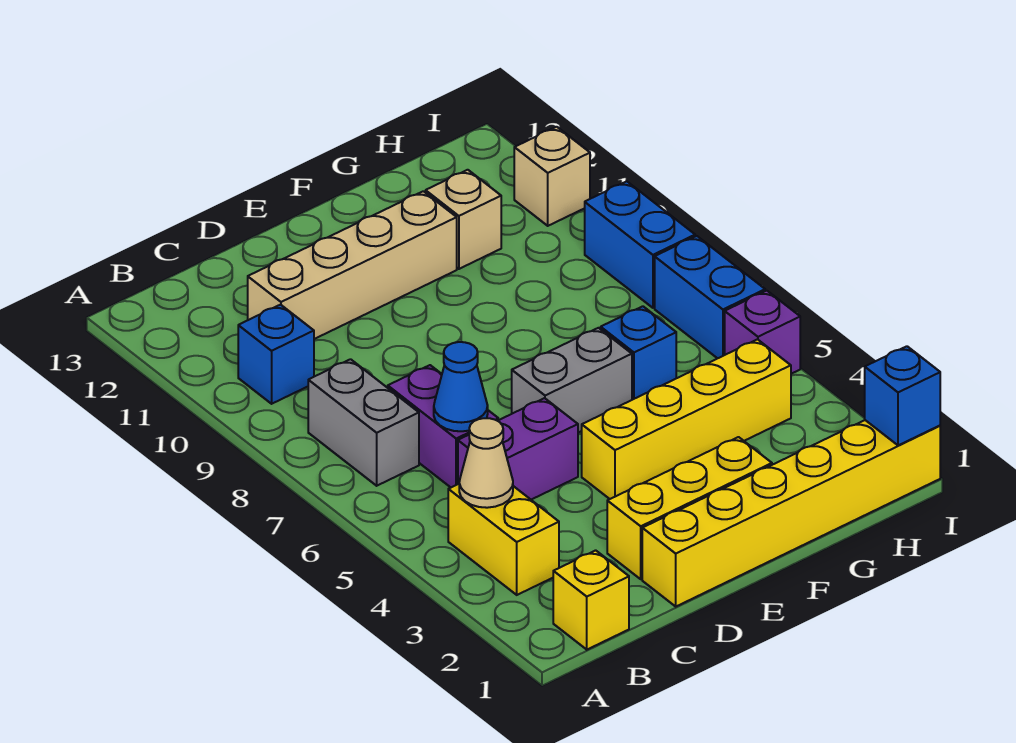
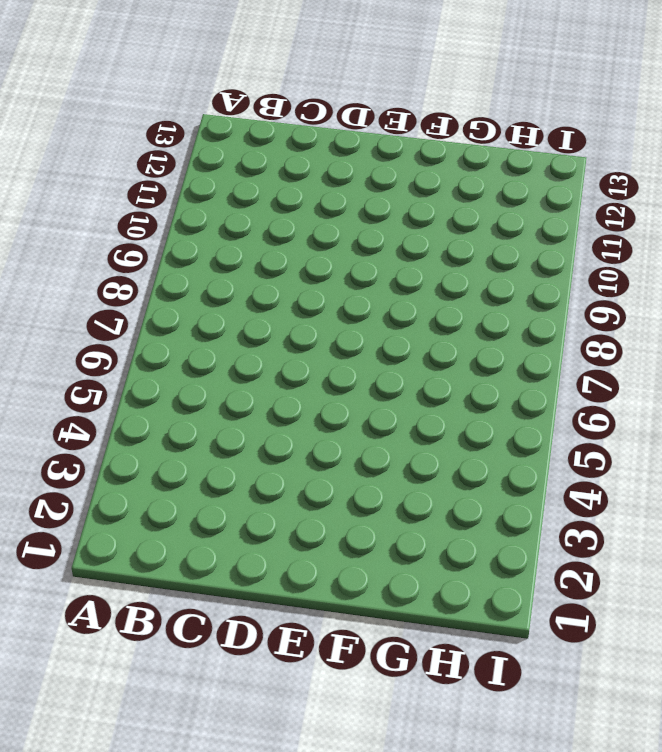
none -> yellow brick B1 level 1
none -> yellow brick B3:B4 level 1
none -> grey brick B7:B8 level 1

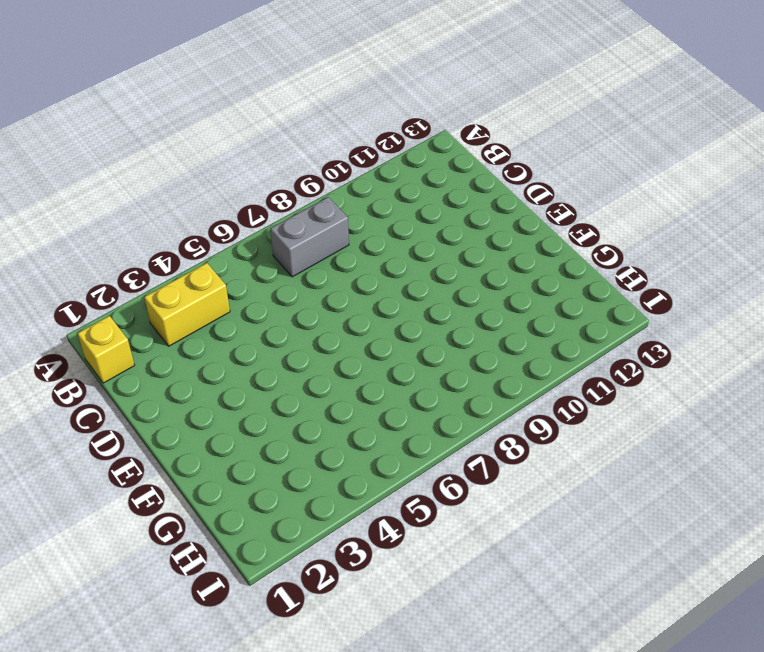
none -> blue brick B10 level 1
none -> purple brick C5:D5 level 1
none -> purple brick C6:C7 level 1

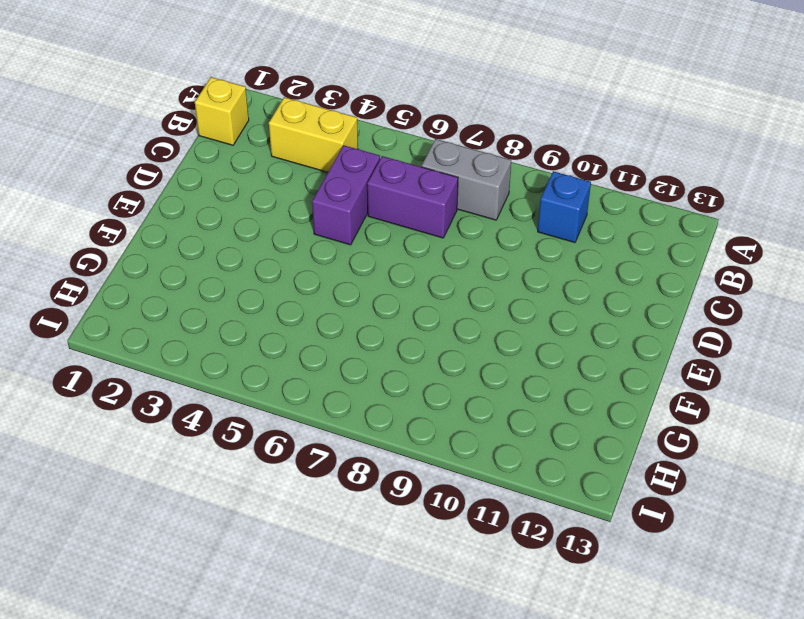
none -> tan brick C11:F11 level 1
none -> yellow brick D1:I1 level 1
none -> yellow brick D2:F2 level 1

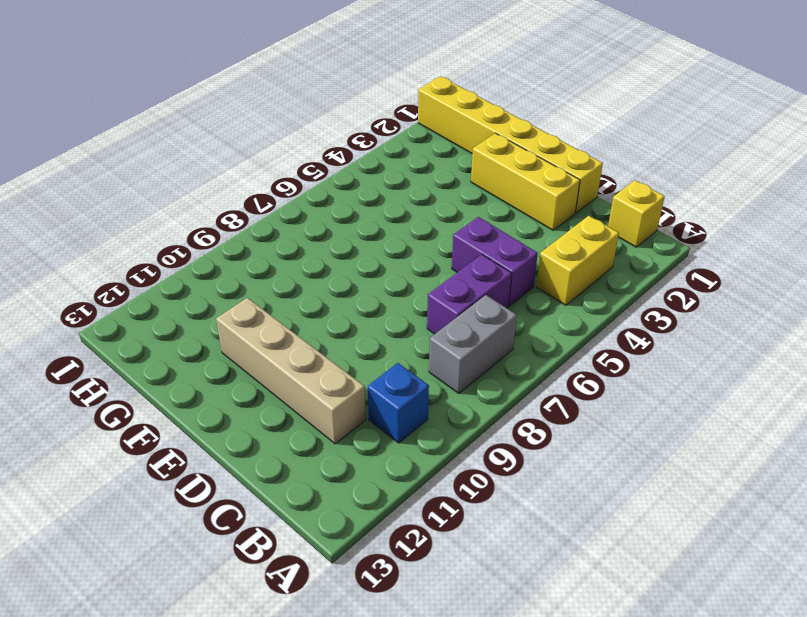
none -> yellow brick E4:H4 level 1
none -> grey brick E6:F6 level 1
none -> blue brick G6 level 1

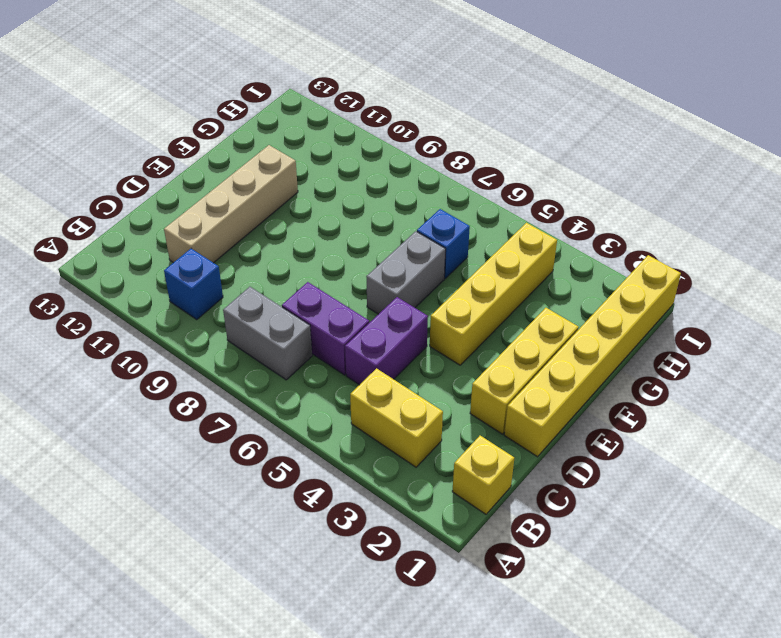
none -> tan brick G11 level 1
none -> purple brick I5 level 1
none -> blue brick I6:I7 level 1

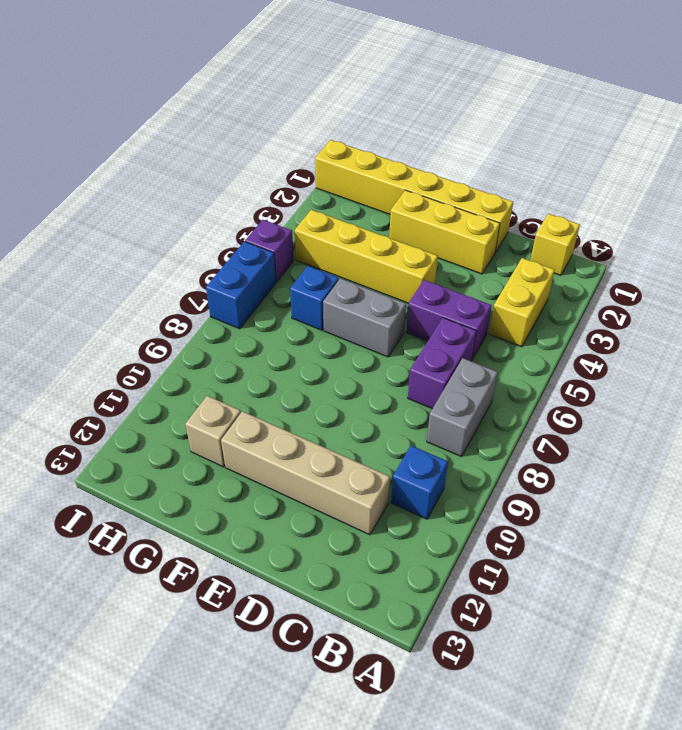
none -> blue brick I8:I9 level 1
none -> tan brick I11 level 1
none -> tan cone B4 level 2

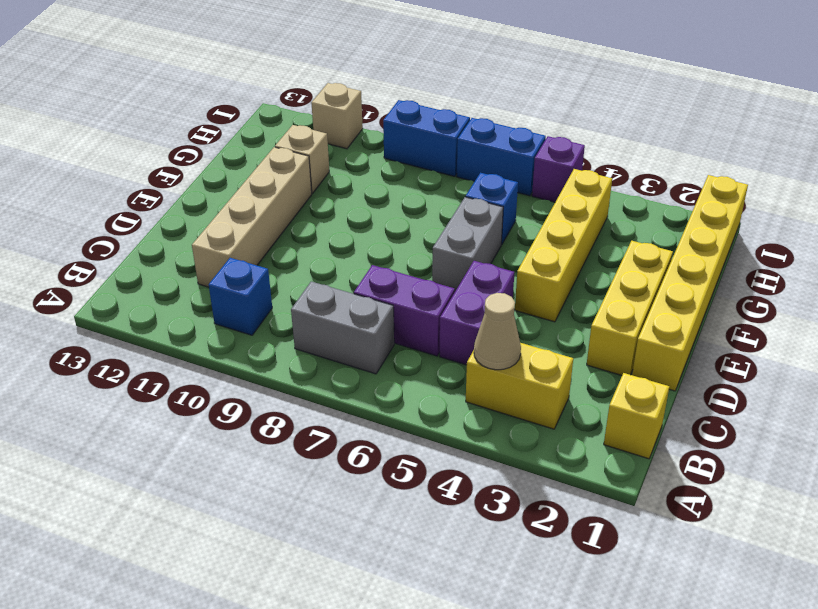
none -> blue cone C6 level 2
none -> blue brick I1 level 2

